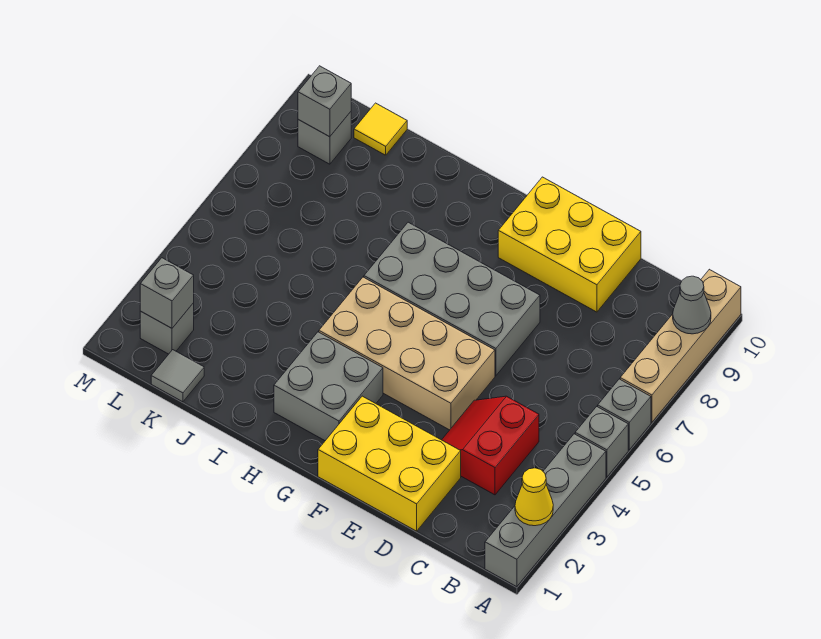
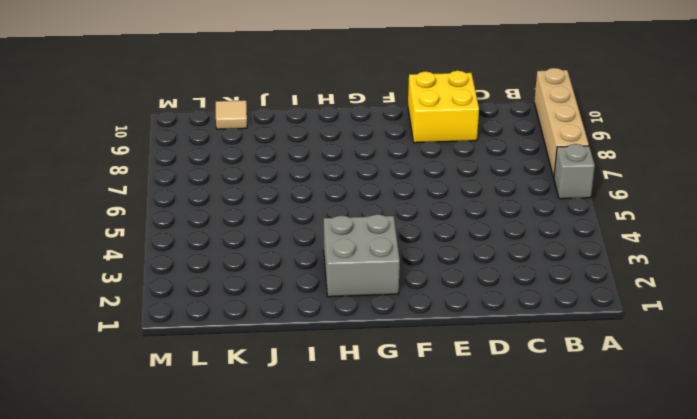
yellow brick D9:E10 level 1 -> yellow brick D9:F10 level 1
tan tile K10 level 1 -> yellow tile K10 level 1
none -> grey brick A1:A4 level 1
none -> grey brick A5 level 1
none -> red slope C3:D4 level 1 top C

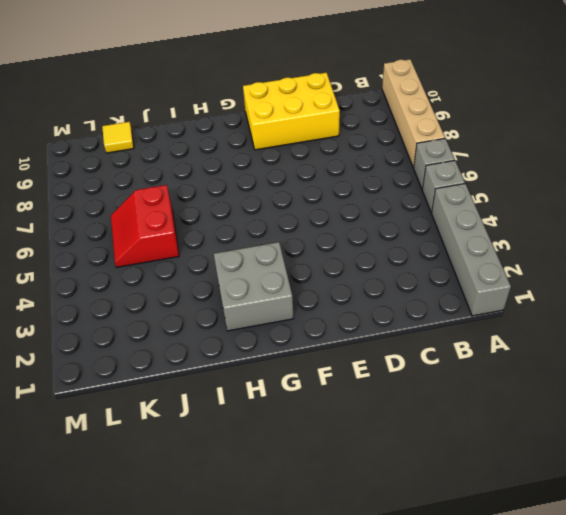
red slope J5:K6 level 1 top J -> red slope C3:D4 level 1 top C
none -> yellow brick D1:F2 level 1
none -> tan brick E4:H5 level 1
none -> grey brick E6:H7 level 1

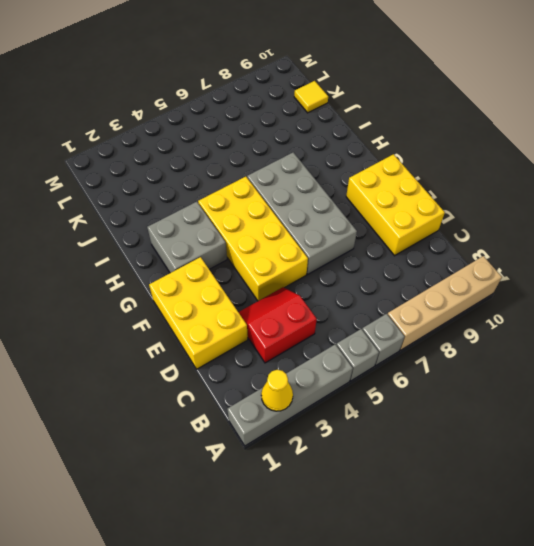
yellow brick E4:H5 level 1 -> tan brick E4:H5 level 1
none -> grey tile K1 level 1
none -> grey brick L2 level 1
none -> grey brick L9 level 1

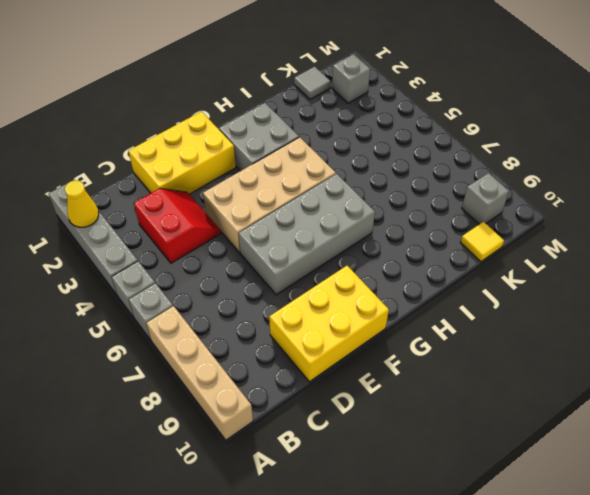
none -> grey cone A9 level 2
none -> grey brick L2 level 2
none -> grey brick L9 level 2

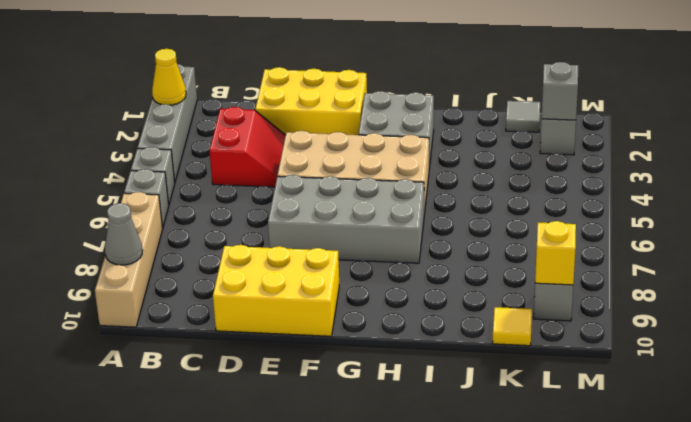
yellow brick L9 level 2 -> grey brick L9 level 2

